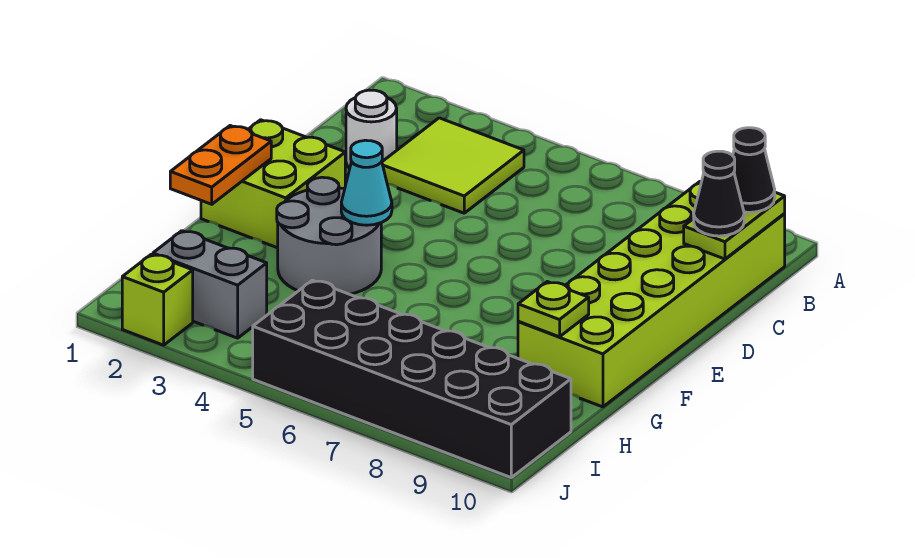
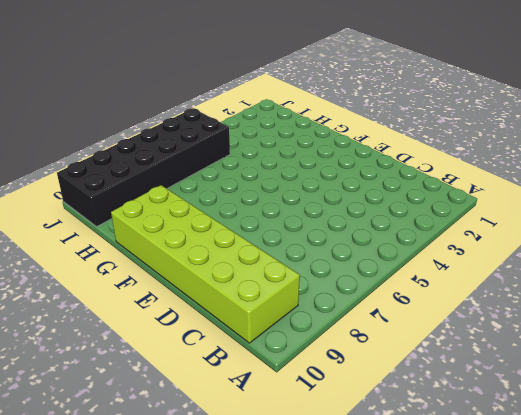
none -> lime tile B3:C4 level 1
none -> white round brick C2 level 1
none -> lime brick E1:F2 level 1

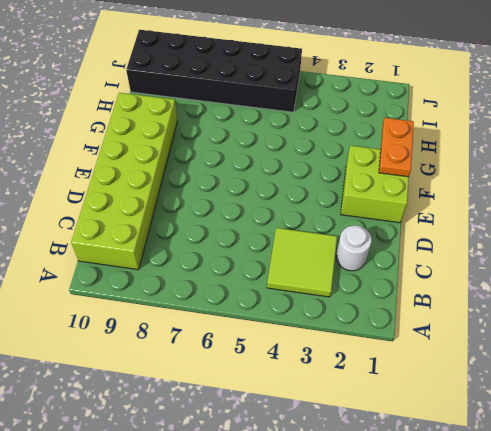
none -> grey round brick F3:G4 level 1
none -> grey brick I2:I3 level 1
none -> lime brick J2 level 1

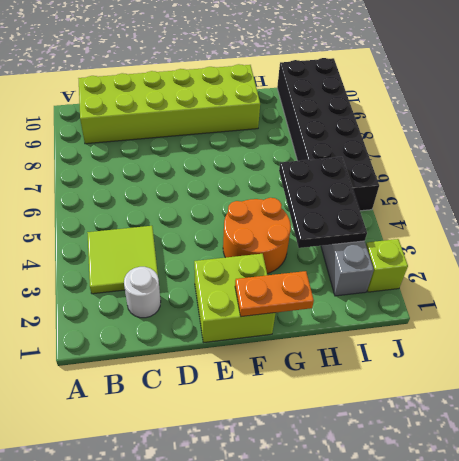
orange round brick F3:G4 level 1 -> grey round brick F3:G4 level 1
black plate H3:I5 level 2 -> none
none -> lime plate B10:C10 level 2
none -> cyan cone F4 level 2
none -> lime plate G9 level 2

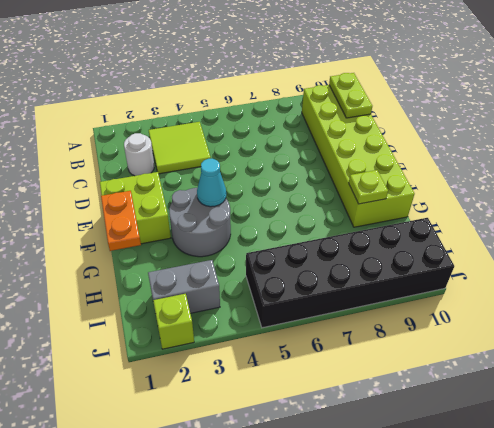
none -> black cone B10 level 3
none -> black cone C10 level 3

